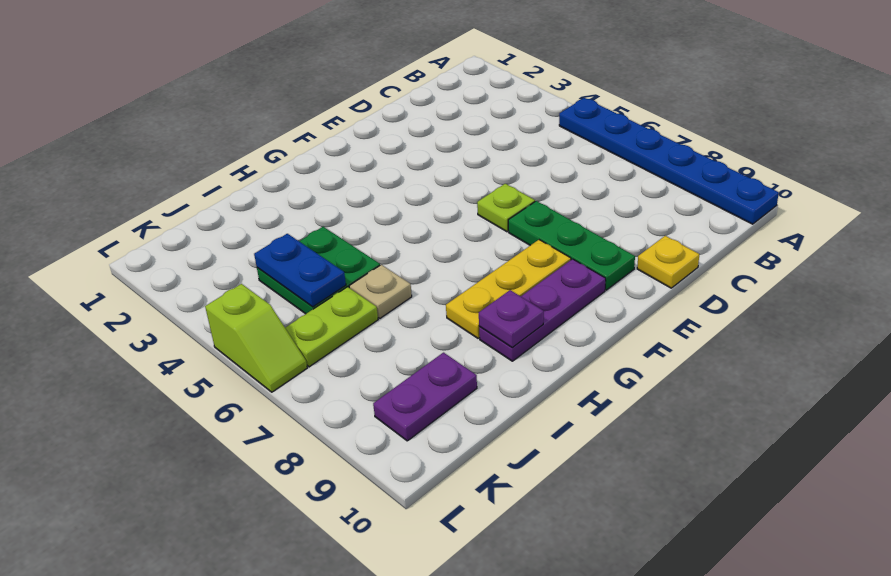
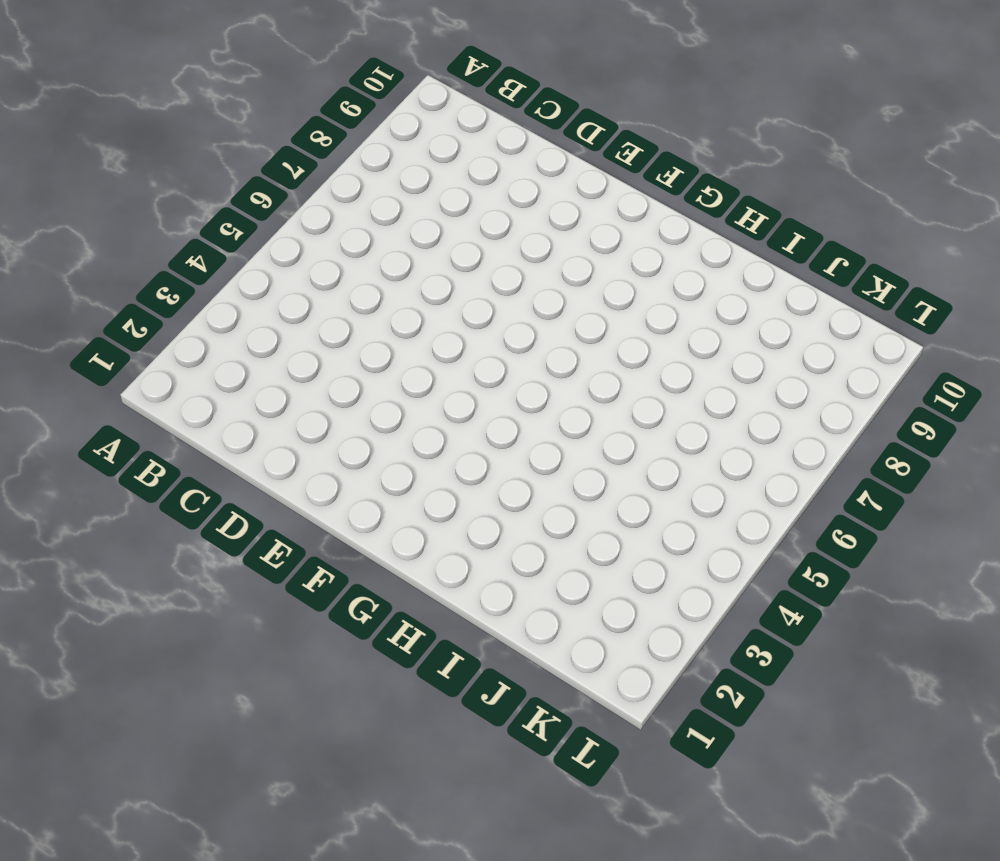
none -> blue plate A5:A10 level 1
none -> yellow plate D10 level 1
none -> lime plate E6 level 1

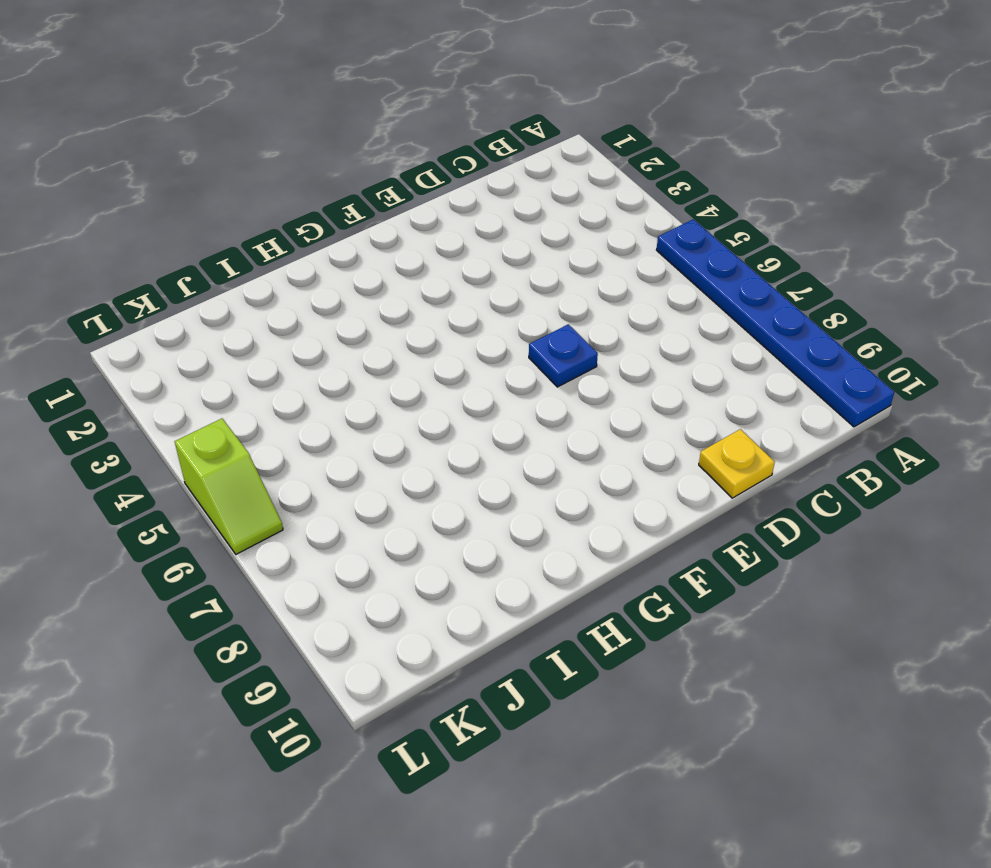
blue plate E6 level 1 -> lime plate E6 level 1
none -> green plate E7:E9 level 1
none -> yellow plate F8:H8 level 1
none -> purple plate F9:H9 level 1

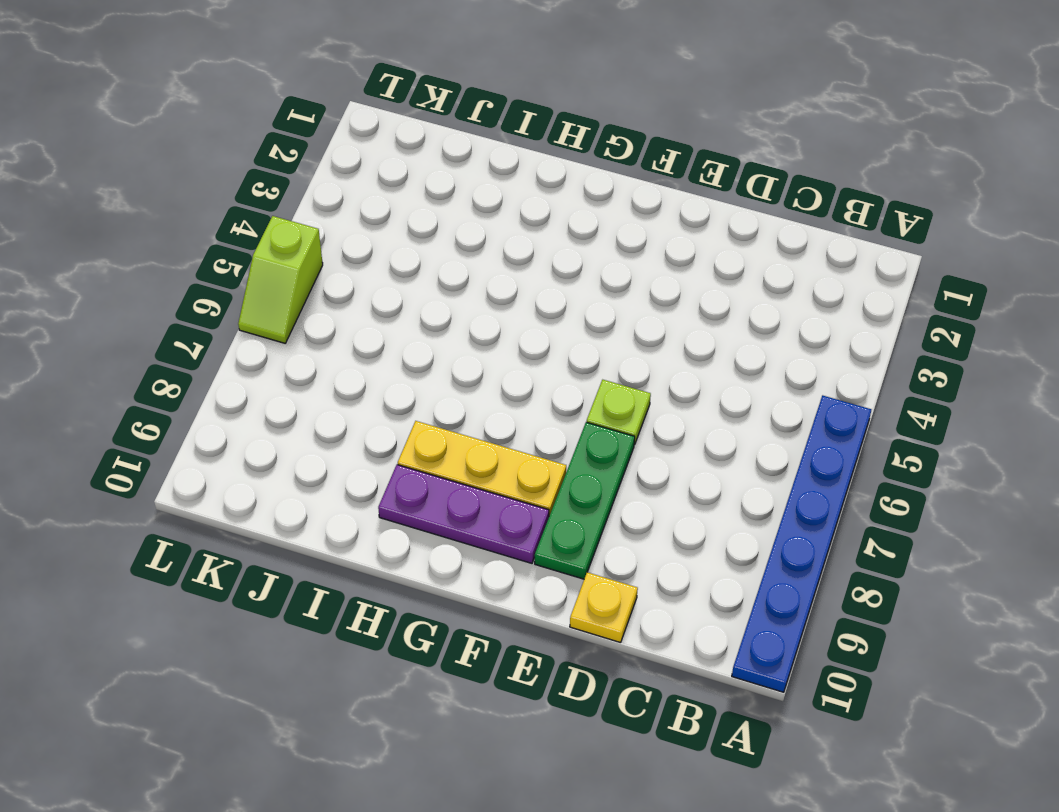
none -> green plate I4:J5 level 1
none -> tan plate I6 level 1
none -> lime plate J6:K6 level 1

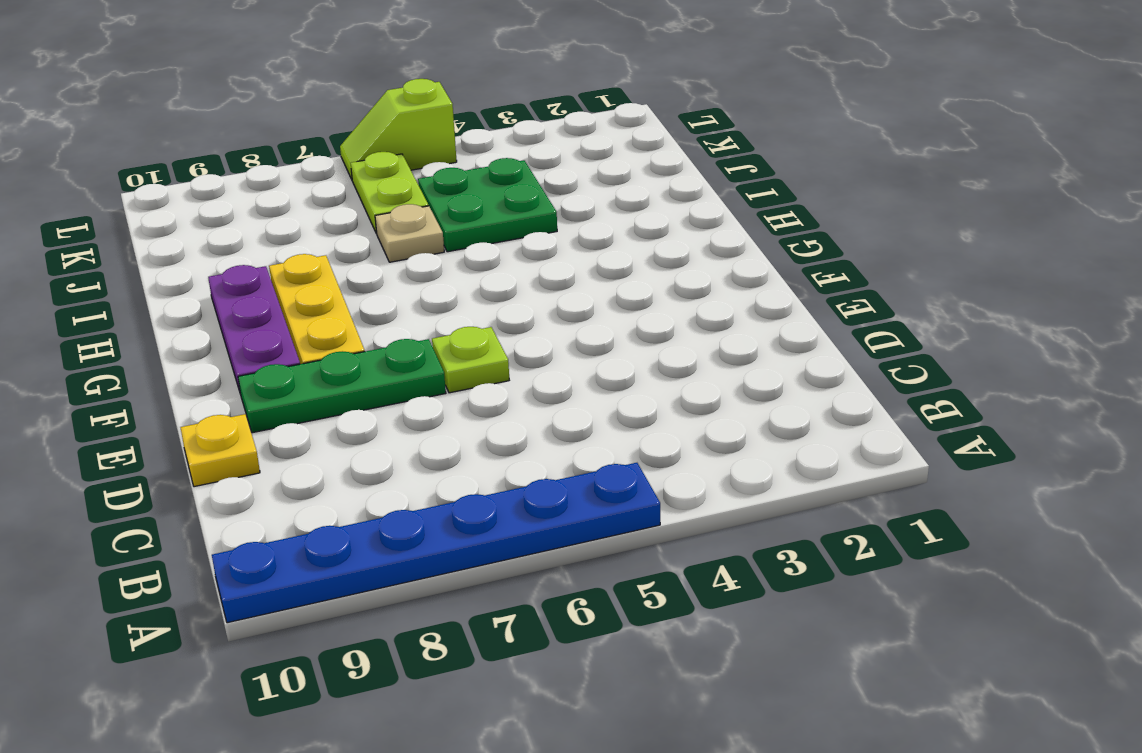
none -> purple plate J9:K9 level 1
none -> purple plate H9 level 2
none -> blue plate J4:J5 level 2

